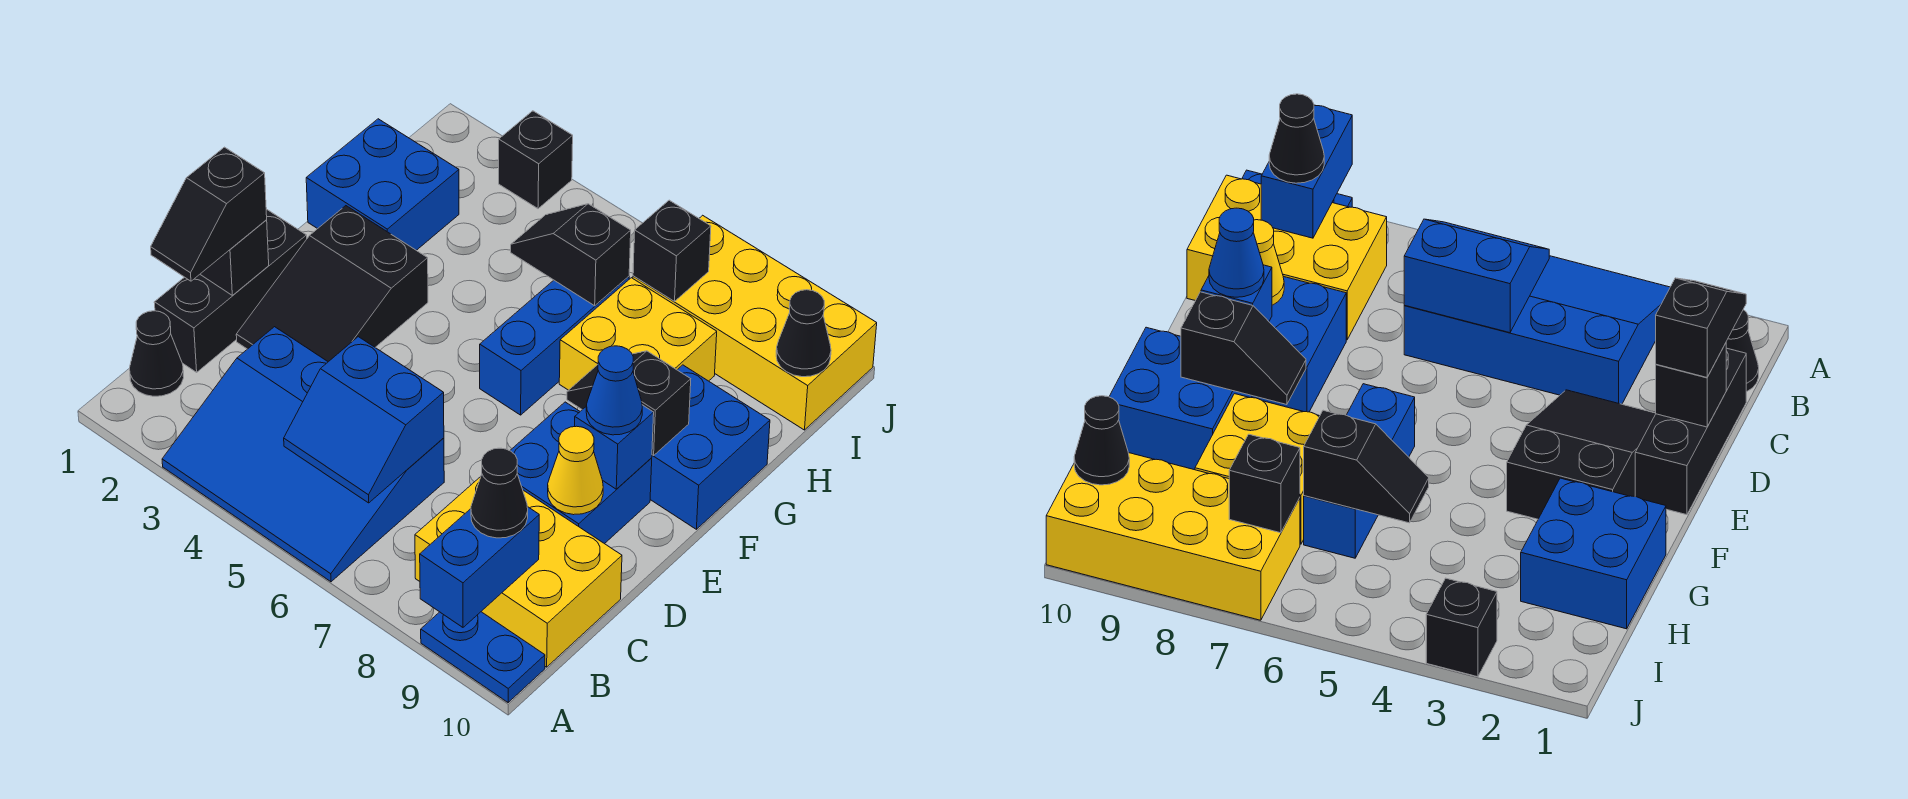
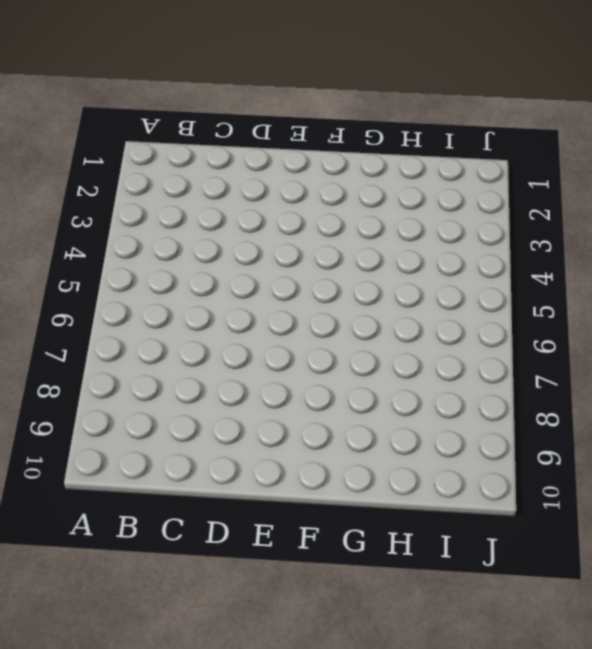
none -> blue slope A3:C6 level 1 top C
none -> blue plate A9:A10 level 1
none -> black cone B1 level 1

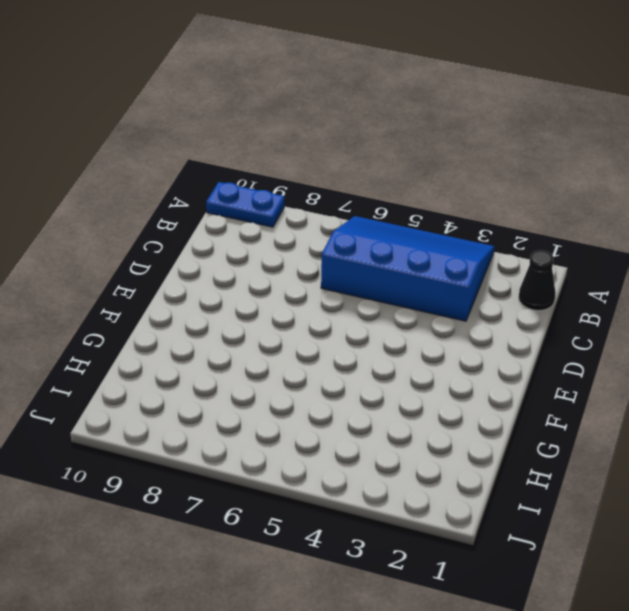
none -> yellow brick B8:C10 level 1
none -> black brick C1:E1 level 1
none -> black slope D2:F3 level 1 top F

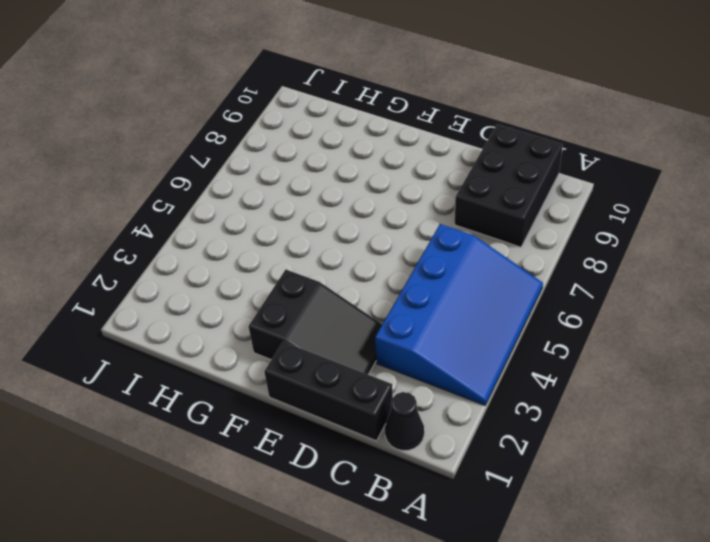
black brick B8:C10 level 1 -> yellow brick B8:C10 level 1
none -> blue plate A9:A10 level 1
none -> blue brick D8:E9 level 1
none -> blue brick F6:H6 level 1

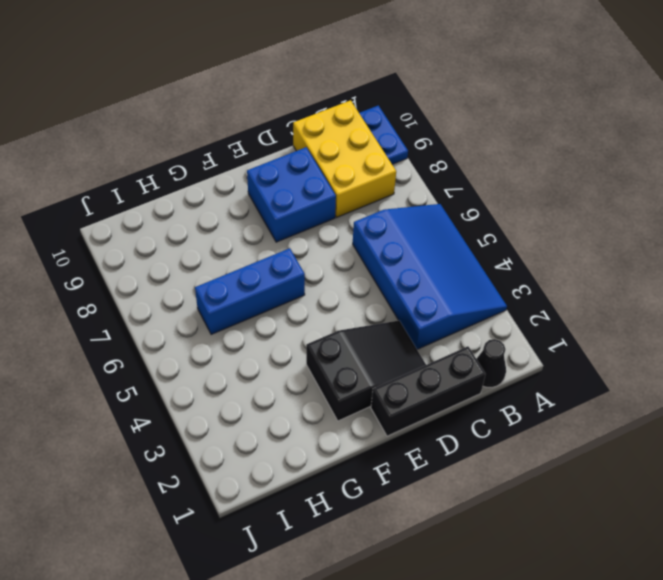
none -> blue brick F9:G10 level 1
none -> blue brick G1:H2 level 1
none -> yellow brick G7:H8 level 1

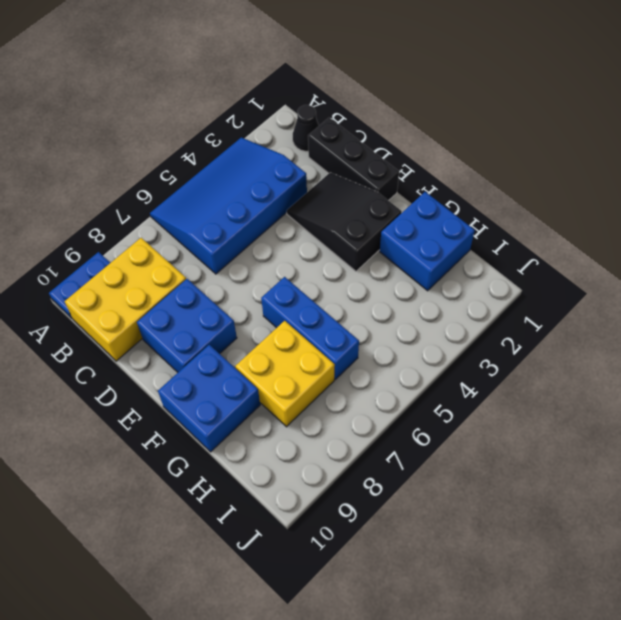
none -> yellow brick I7:J10 level 1
none -> black brick J3 level 1
none -> blue brick A9:B9 level 2

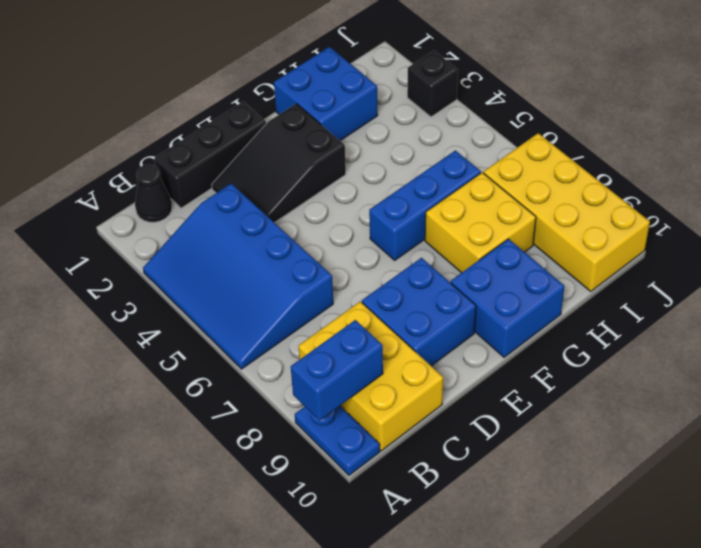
none -> blue slope B5:C6 level 2 top C
none -> black brick D1 level 2
none -> yellow cone D9 level 2

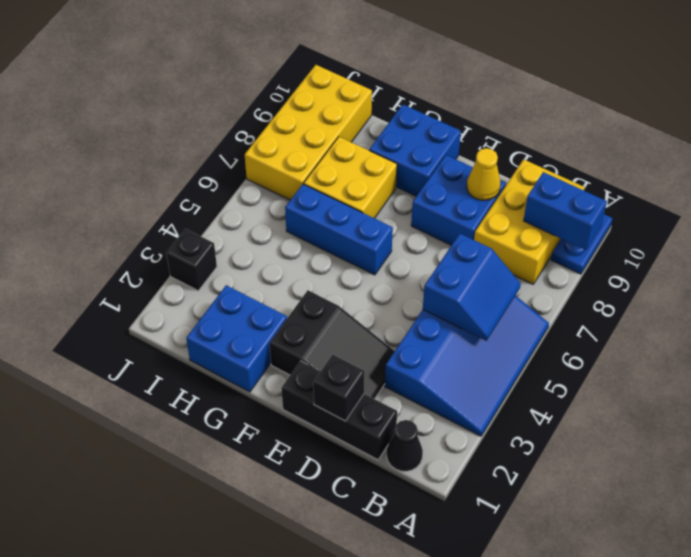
none -> blue brick E9 level 2
none -> black slope F8:F9 level 2 top 9
none -> black slope H5:H6 level 2 top 6

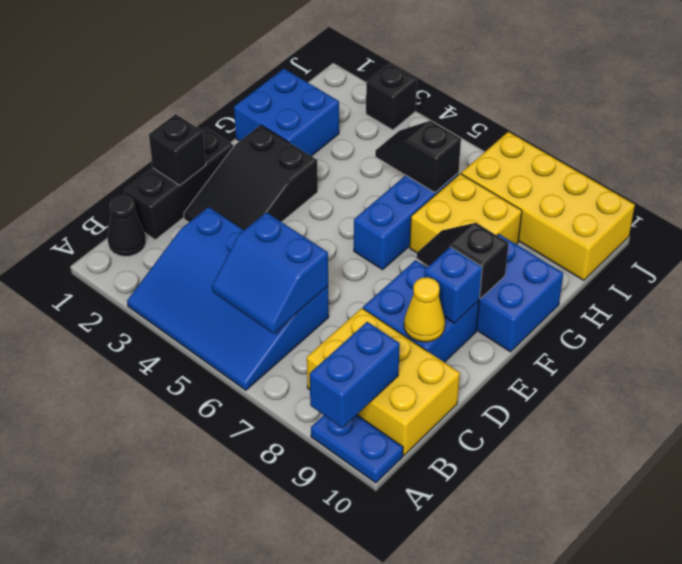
none -> black brick I7 level 2
none -> black cone I10 level 2
none -> black cone B9 level 3

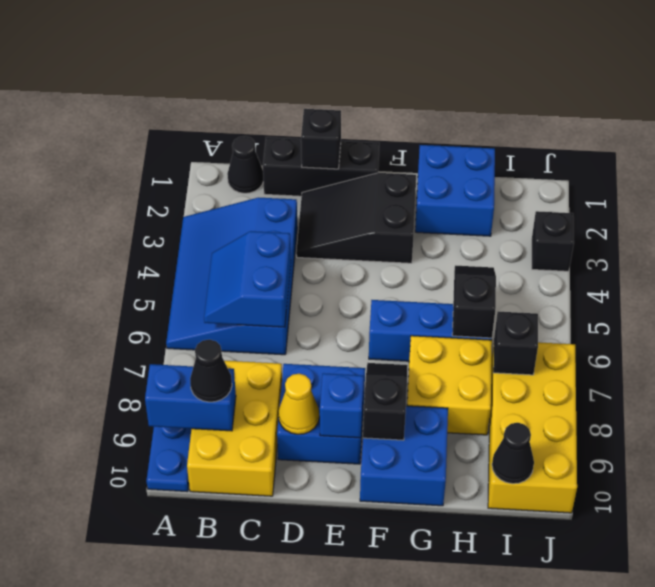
none -> black slope C1:D1 level 3 top D
none -> blue cone E9 level 3

